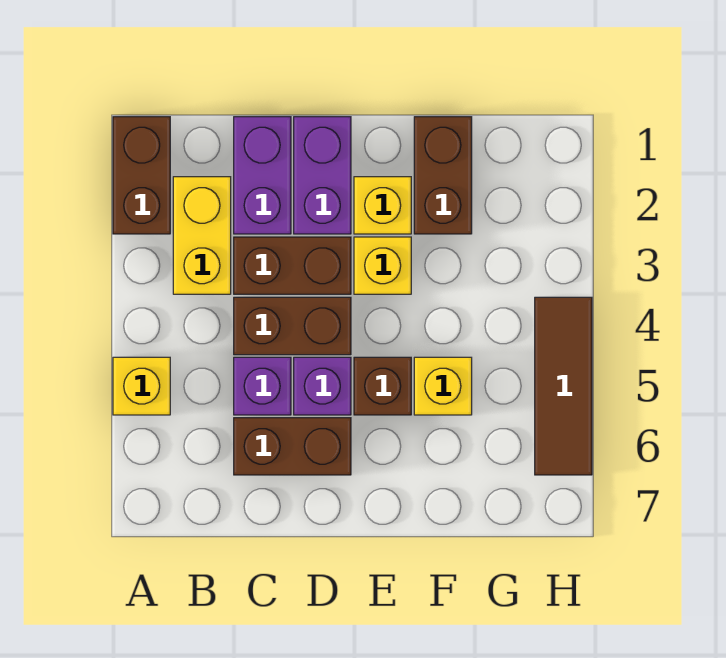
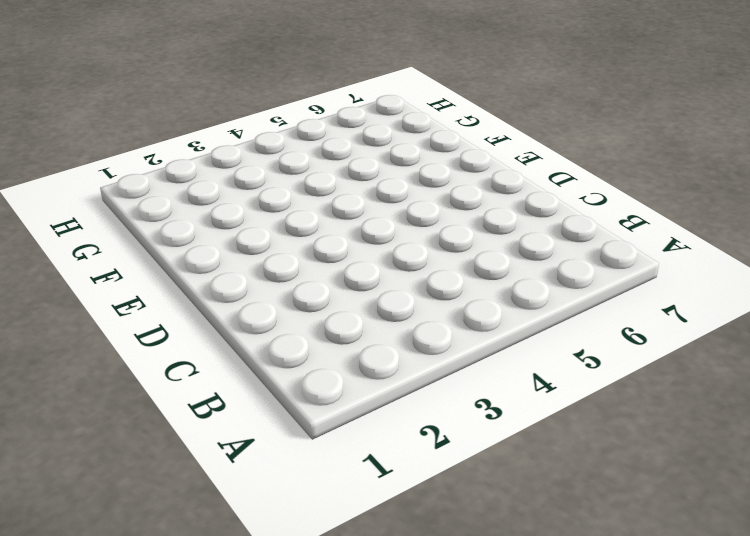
none -> brown brick A1:A2 level 1
none -> yellow brick A5 level 1
none -> yellow brick B2:B3 level 1

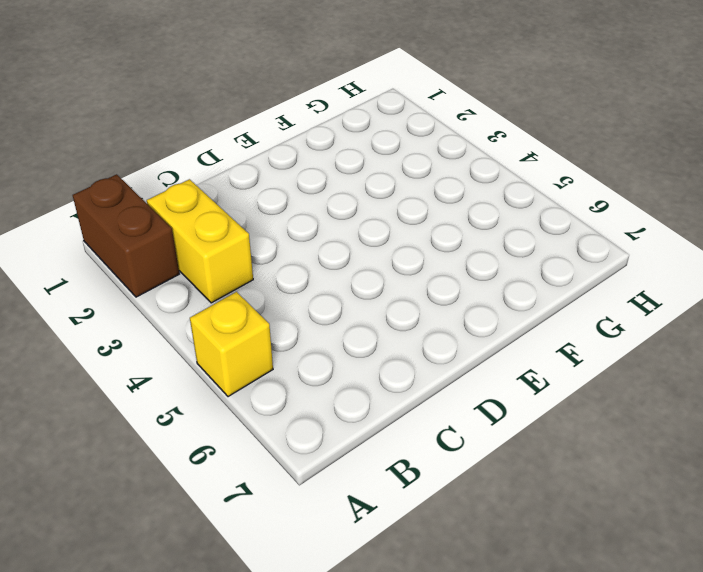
none -> purple brick C1:C2 level 1
none -> brown brick C3:D3 level 1
none -> brown brick C4:D4 level 1

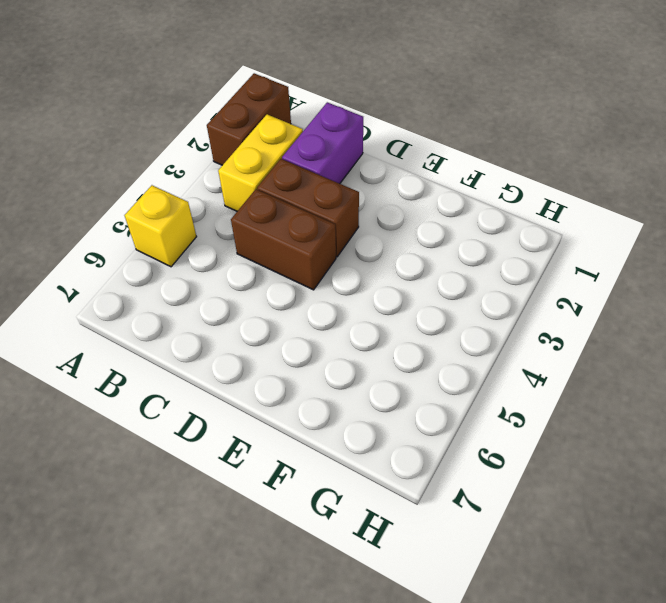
none -> purple brick C5 level 1
none -> brown brick C6:D6 level 1
none -> purple brick D1:D2 level 1

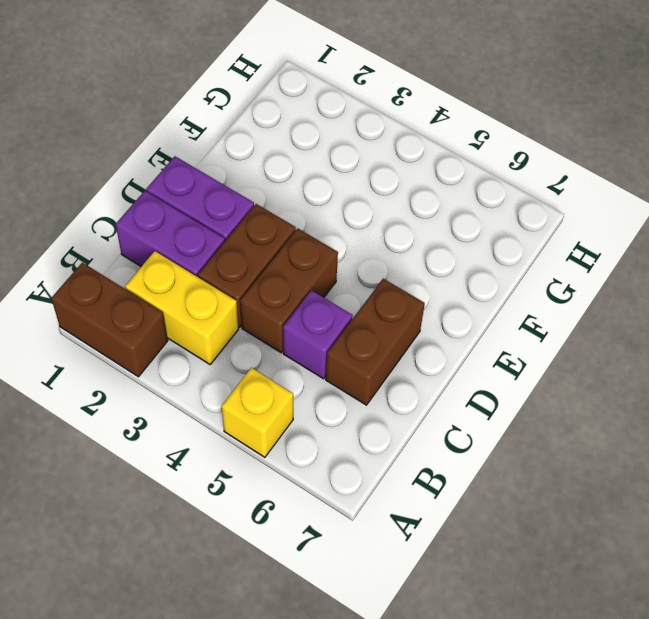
none -> purple brick D5 level 1
none -> yellow brick E2 level 1
none -> yellow brick E3 level 1

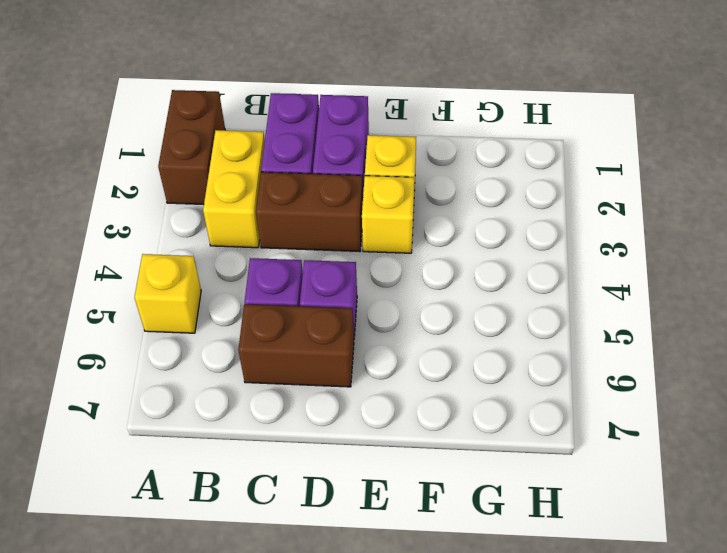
none -> brown brick C4:D4 level 1
none -> brown brick E5 level 1
none -> brown brick F1:F2 level 1

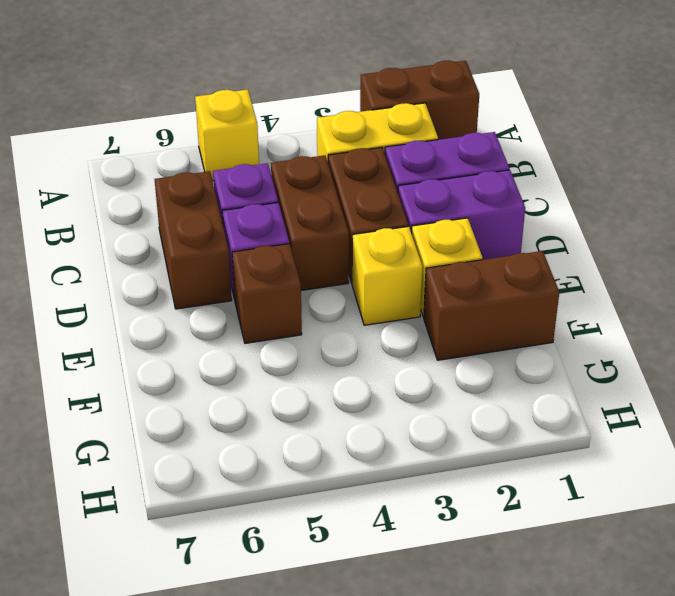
none -> yellow brick F5 level 1
none -> brown tile H4:H6 level 1

